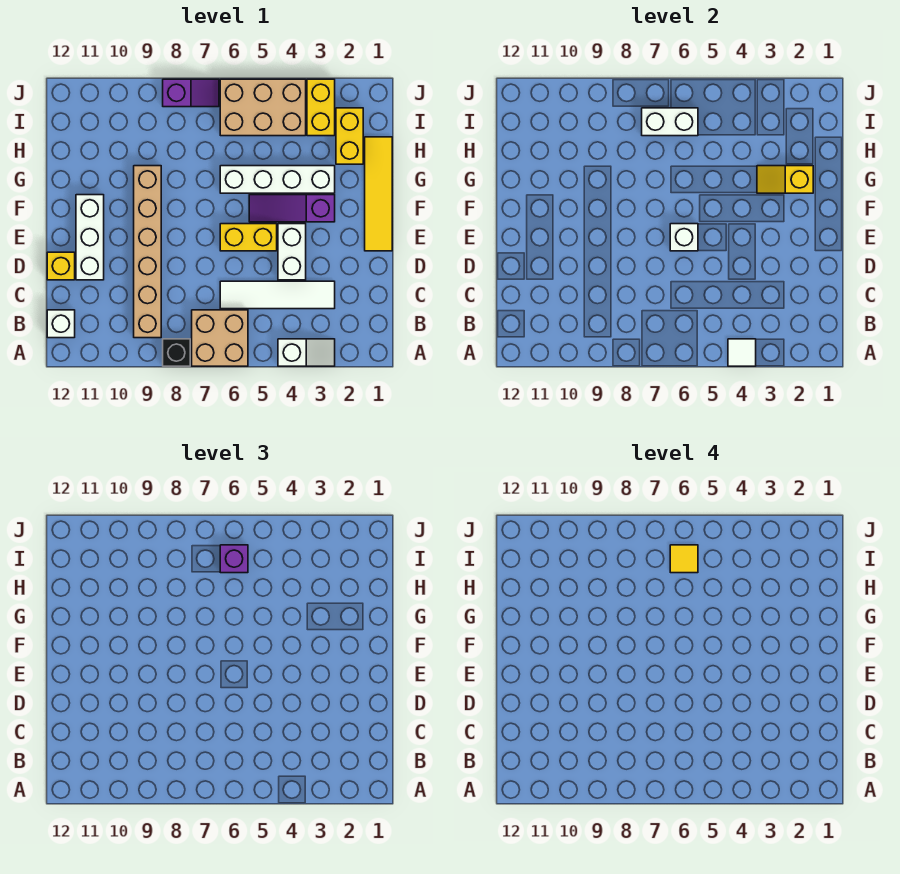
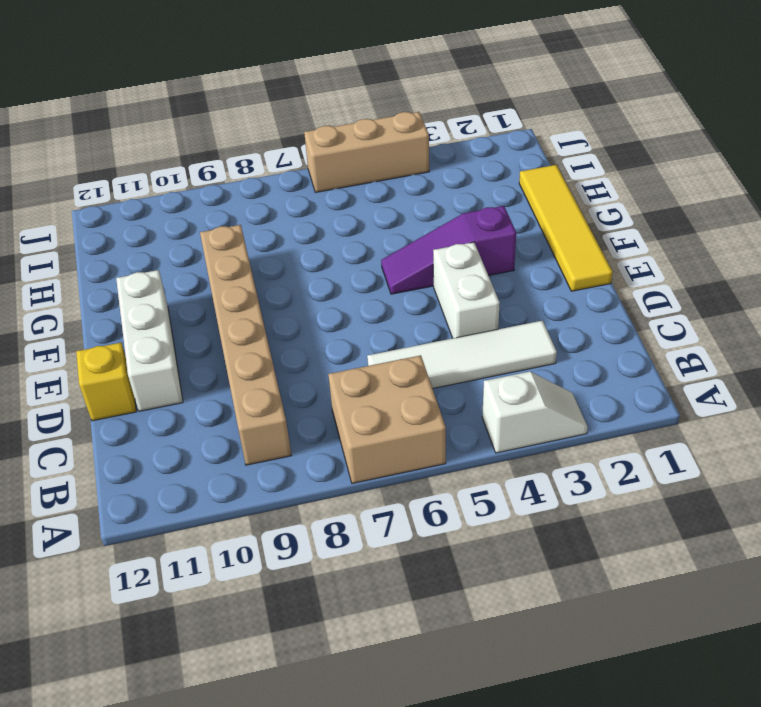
tan brick J4:J6 level 1 -> tan brick I4:J6 level 1
none -> black brick A8 level 1
none -> white brick B12 level 1
none -> yellow brick E5:E6 level 1

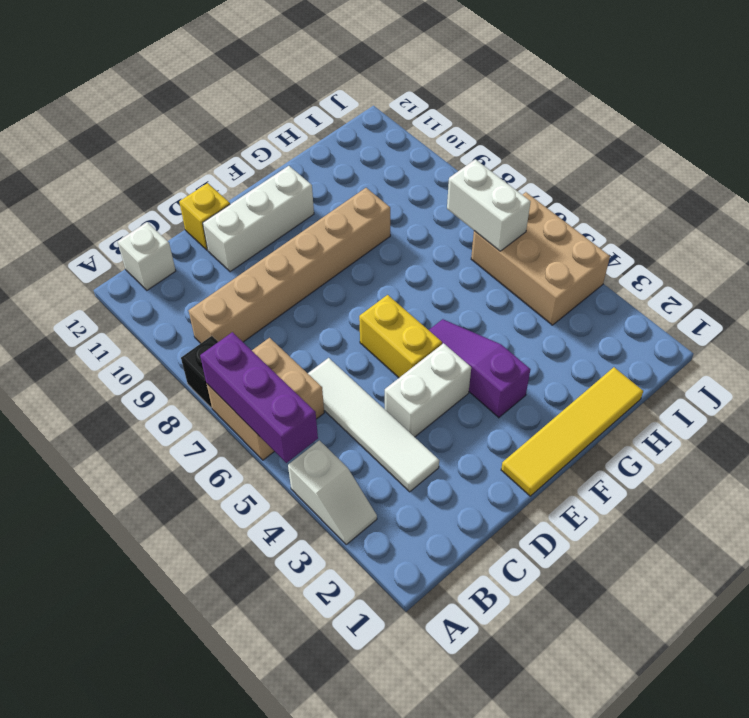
purple brick A5:A7 level 2 -> none
none -> white brick G3:G6 level 1
none -> yellow brick H2:I2 level 1
none -> yellow brick I3:J3 level 1

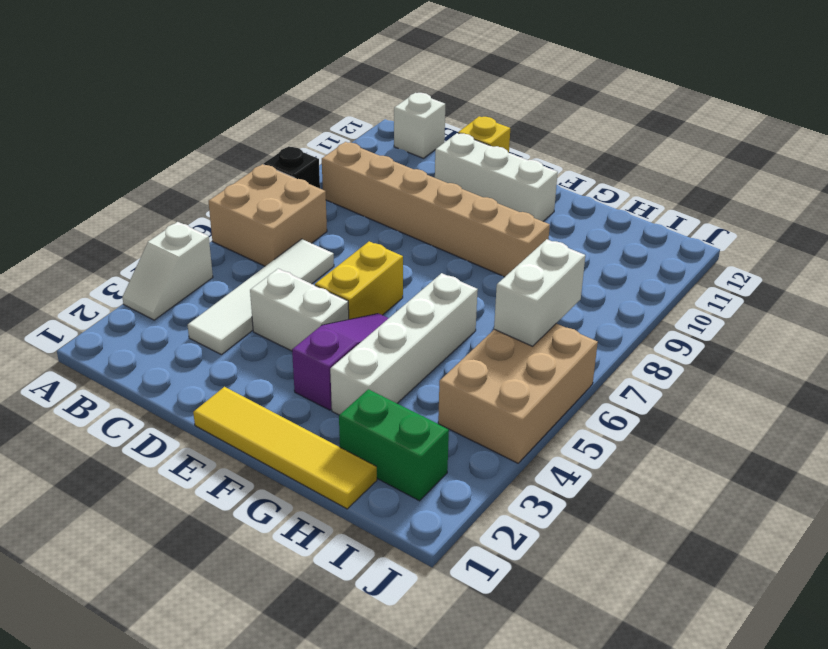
green brick H2:I2 level 1 -> yellow brick H2:I2 level 1
none -> yellow brick I3:J3 level 1
none -> purple slope J7:J8 level 1 top 8
none -> white tile A4 level 2

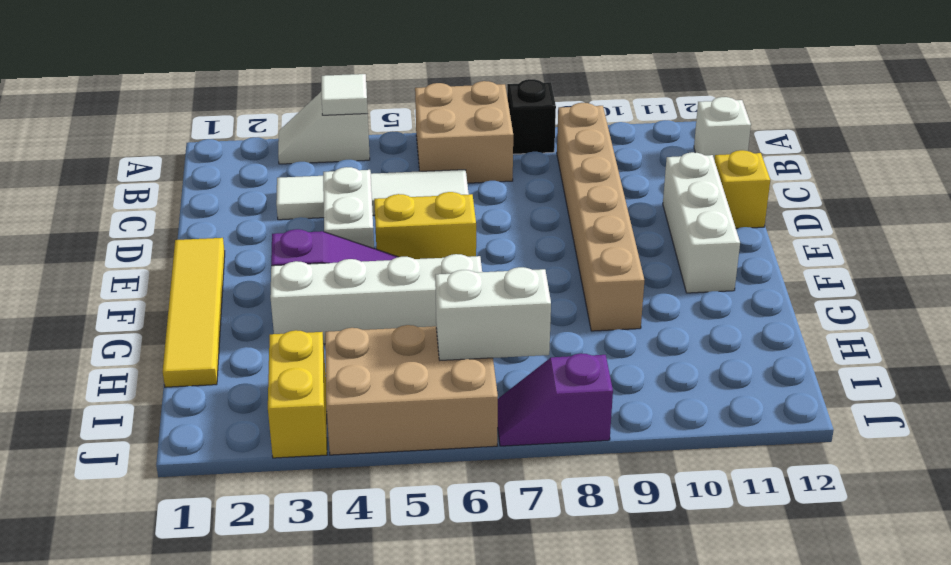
none -> yellow brick H2:I2 level 1
none -> white brick E6 level 2
none -> yellow slope G2:G3 level 2 top 2

